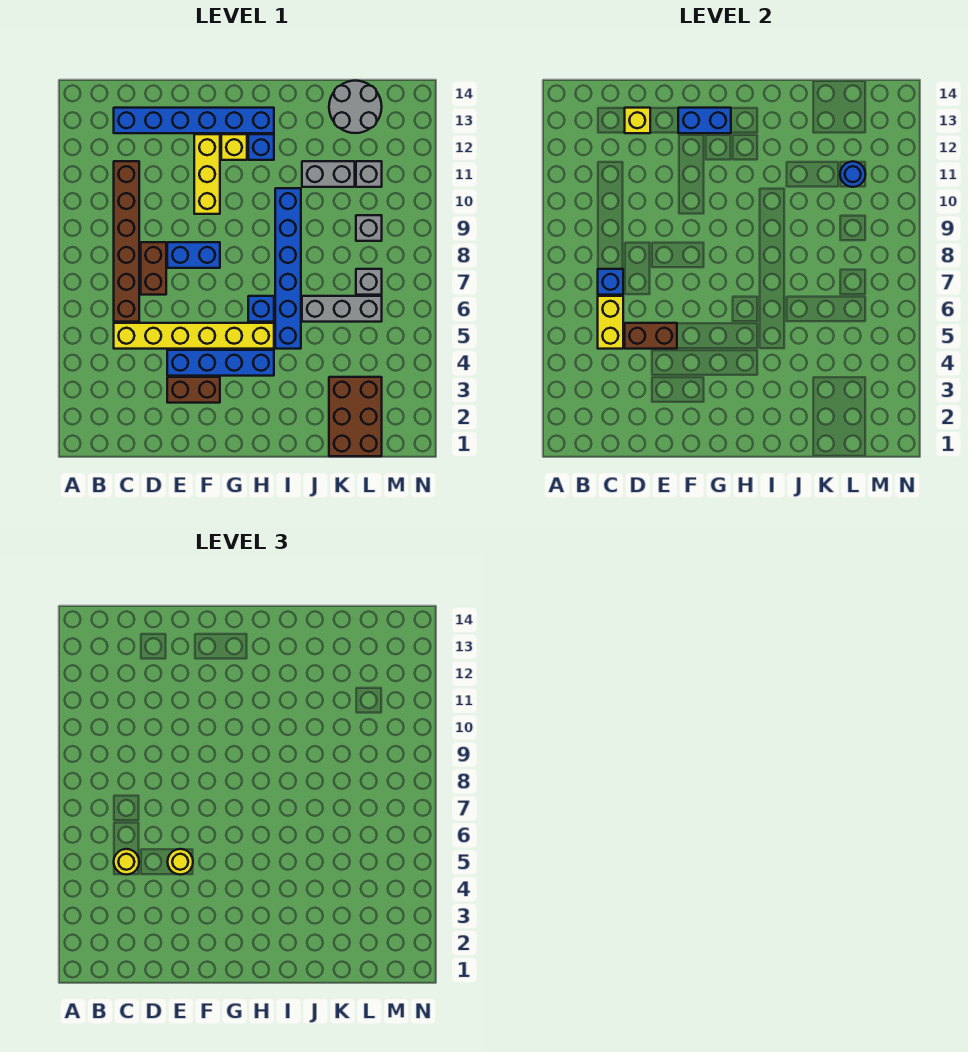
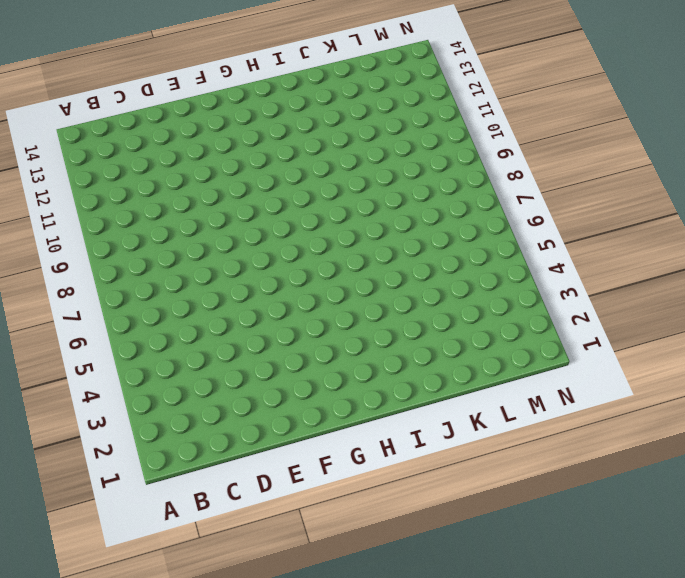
none -> yellow brick C5:H5 level 1
none -> brown brick C6:C11 level 1
none -> blue brick C13:H13 level 1

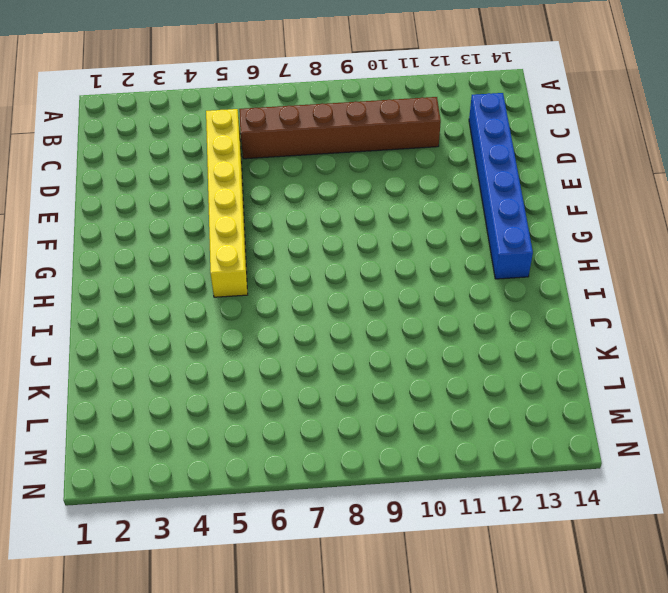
none -> brown brick D7:D8 level 1
none -> brown brick E3:F3 level 1
none -> blue brick E4:H4 level 1

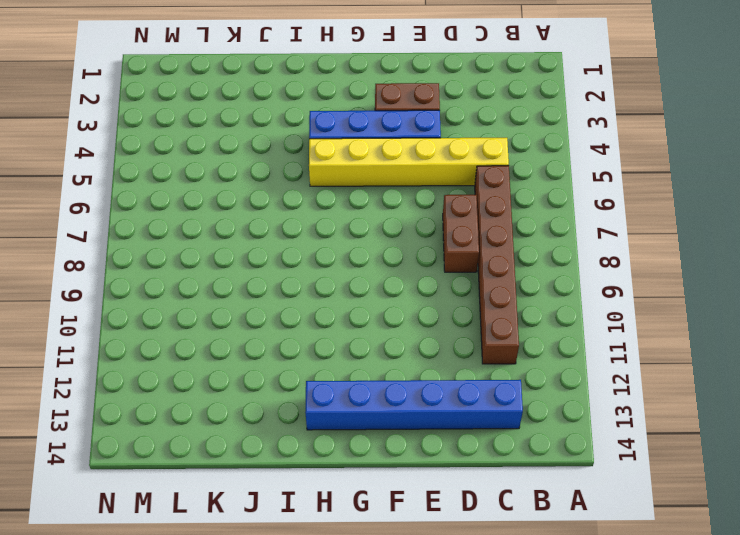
none -> blue brick E8:F8 level 1
none -> yellow brick F10:F12 level 1
none -> yellow brick G12 level 1

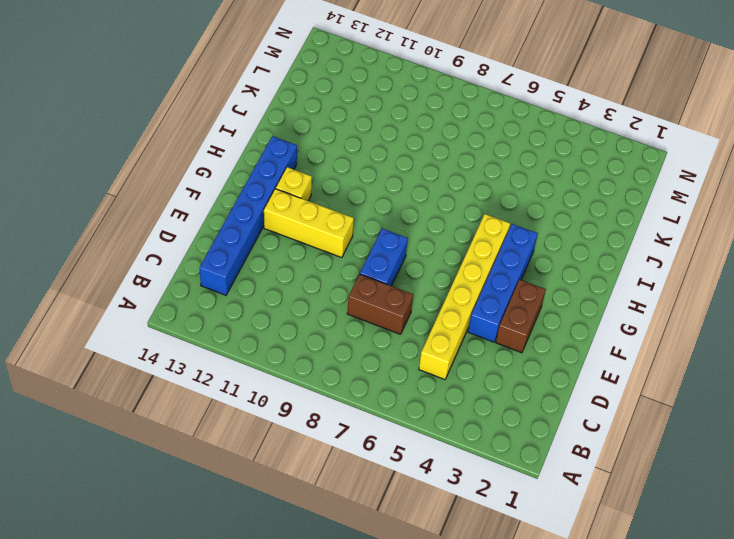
none -> brown brick C6:C11 level 1
none -> blue brick H6 level 1
none -> blue brick H12 level 1

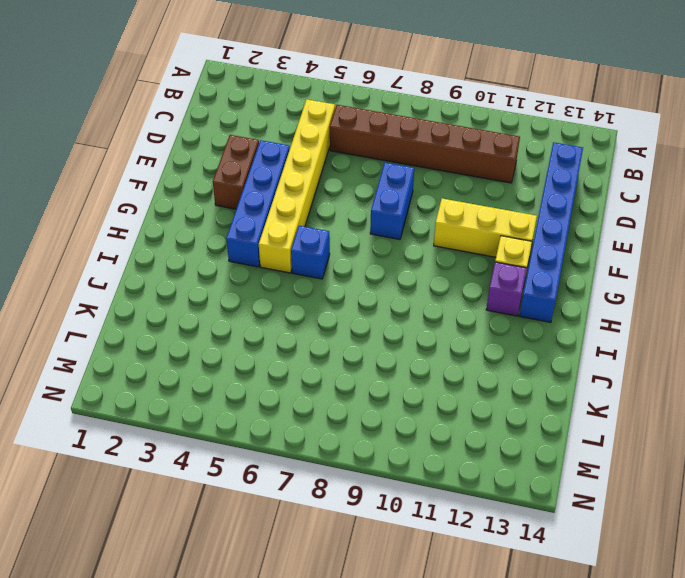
purple brick H12 level 1 -> blue brick H12 level 1
none -> brown brick D7:D8 level 1
none -> blue brick I5:I10 level 1
none -> grey brick J6:L6 level 1

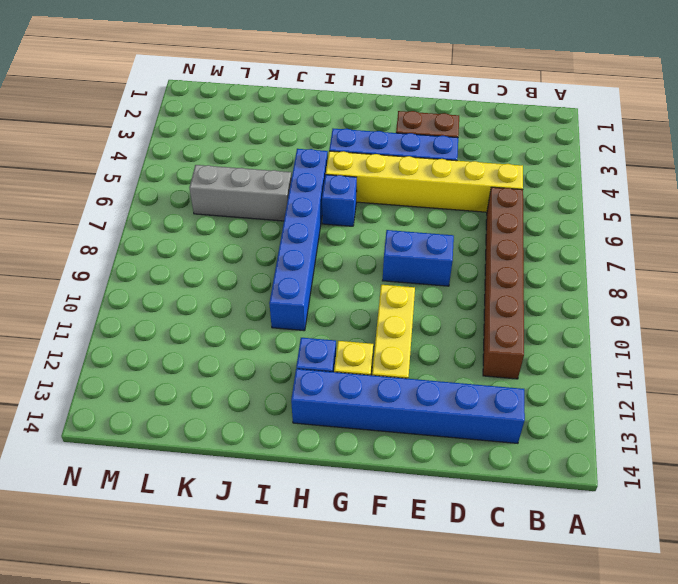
none -> brown brick D7:D8 level 1
none -> grey brick J11:K11 level 1
none -> brown brick K1:L3 level 1

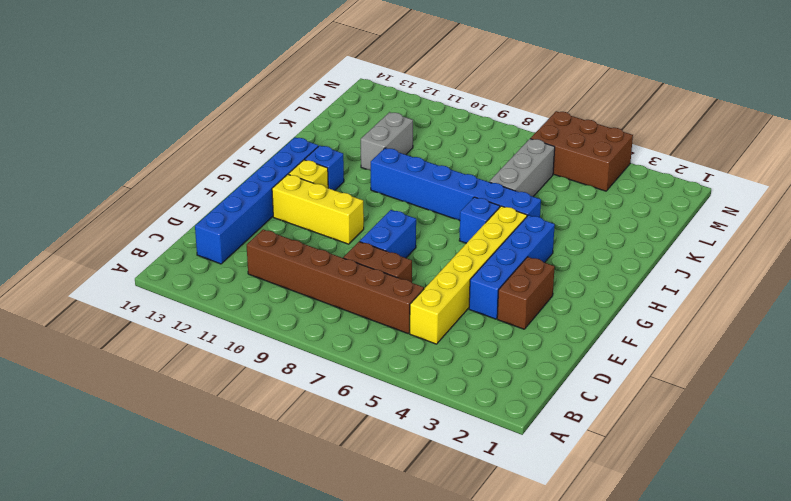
brown brick M4:N6 level 1 -> brown brick K1:L3 level 1
none -> grey round brick K13:L14 level 1
none -> grey brick L7 level 1
none -> grey brick L9 level 1

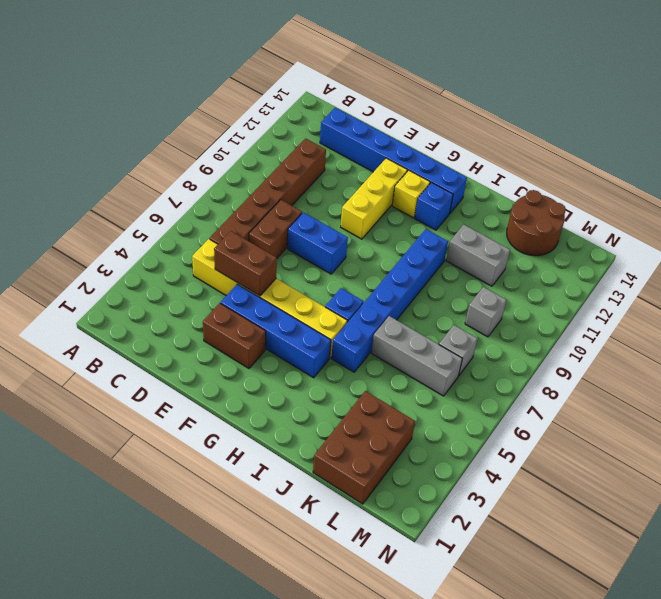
brown round brick K13:L14 level 1 -> grey round brick K13:L14 level 1
none -> grey brick L11 level 1
none -> yellow brick C5:C6 level 2
none -> blue brick C7 level 2

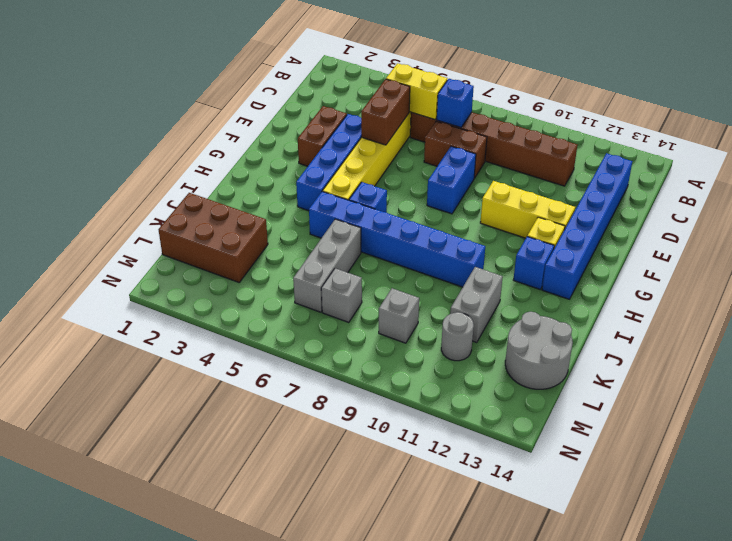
grey round brick L11 level 1 -> grey brick L11 level 1
none -> yellow brick D13 level 2
none -> blue brick F13:G13 level 2
none -> blue round brick L11 level 2

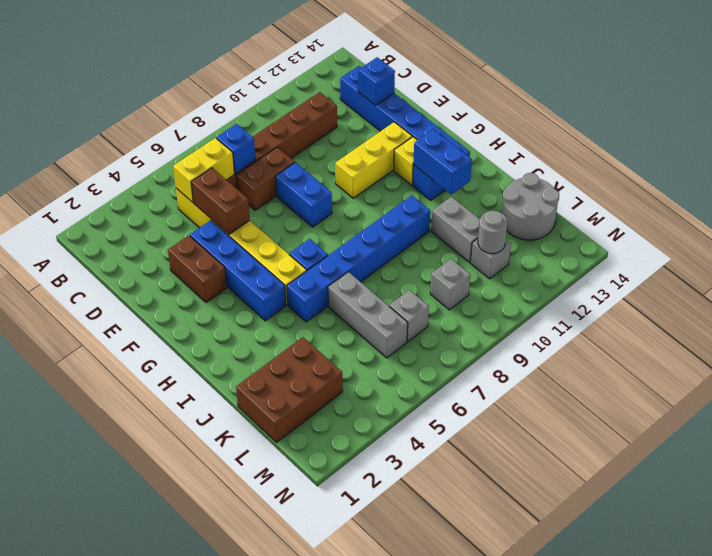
blue brick D13 level 2 -> yellow brick D13 level 2
blue brick H12:I12 level 2 -> blue brick F13:G13 level 2
grey round brick L11 level 2 -> blue round brick L11 level 2
none -> yellow round brick C5 level 3
none -> yellow round brick E5 level 3

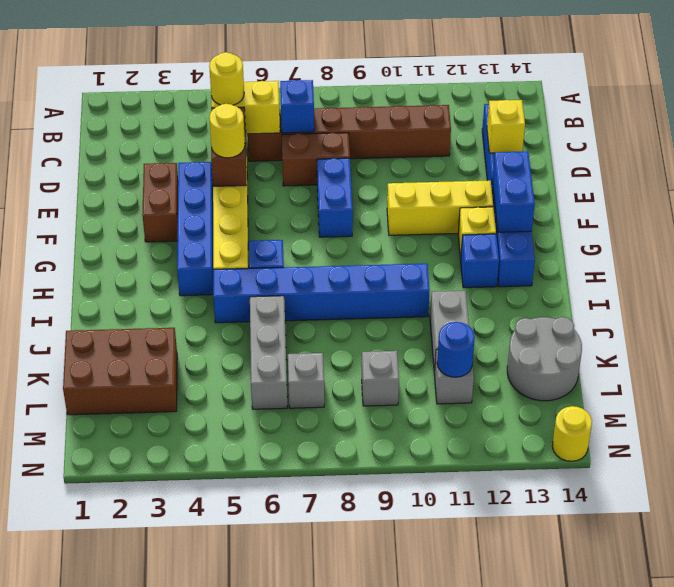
yellow round brick N14 level 1 -> none

